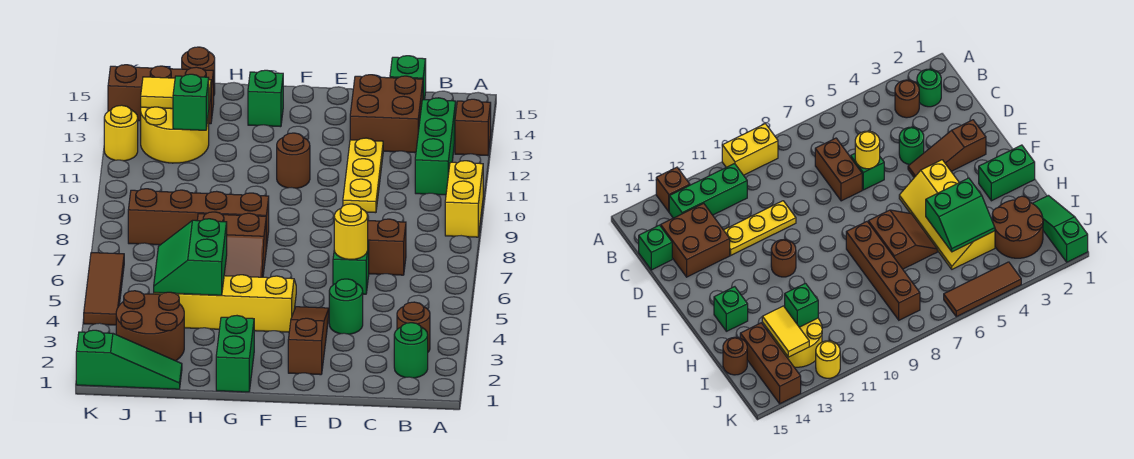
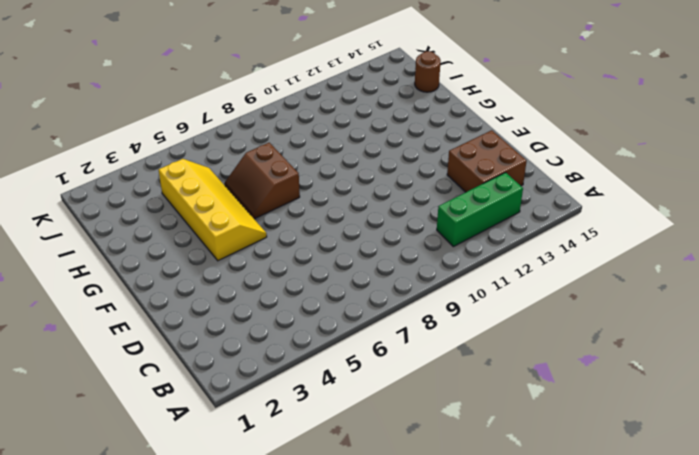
none -> yellow brick A9:A10 level 1
none -> brown brick A13 level 1
none -> green round brick B2 level 1

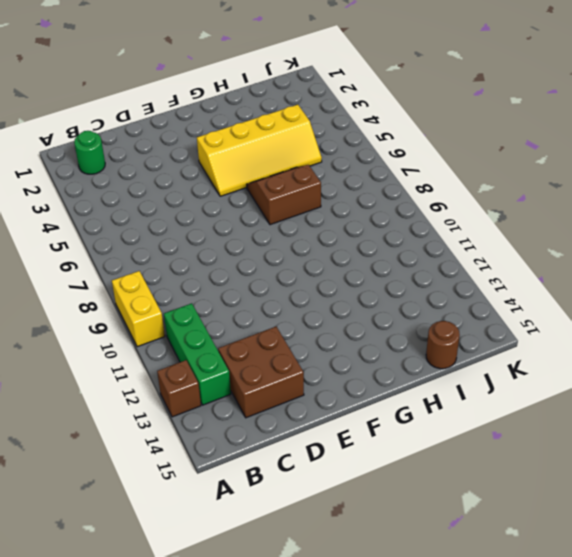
none -> brown round brick B3 level 1
none -> brown brick C7:D7 level 1
none -> green brick C15 level 1

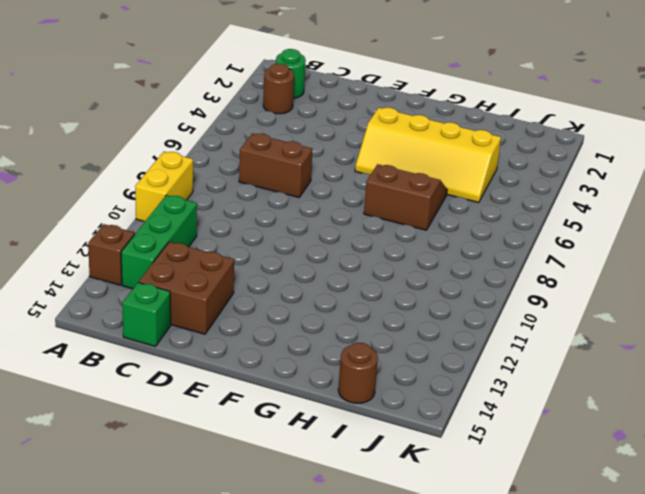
none -> green round brick D4 level 1
none -> green brick D6 level 1
none -> yellow plate D10:D12 level 1

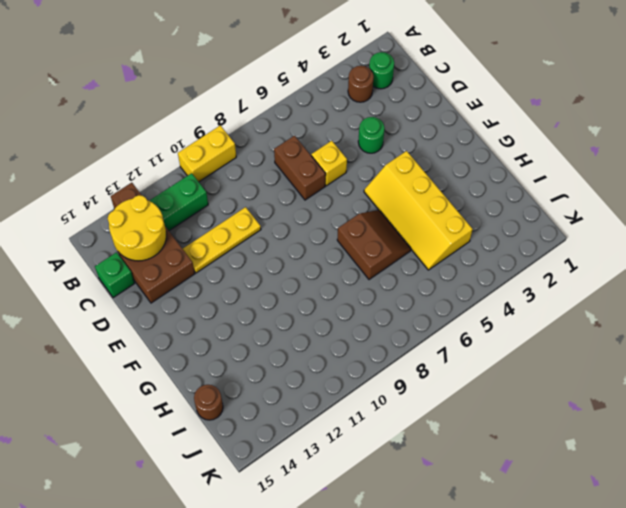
yellow round brick B13:C14 level 2 -> yellow round brick I12:J13 level 1
yellow brick D6 level 1 -> green brick D6 level 1
none -> brown slope E2:E4 level 1 top 2
none -> brown round brick F11 level 1
none -> green brick G1:G2 level 1

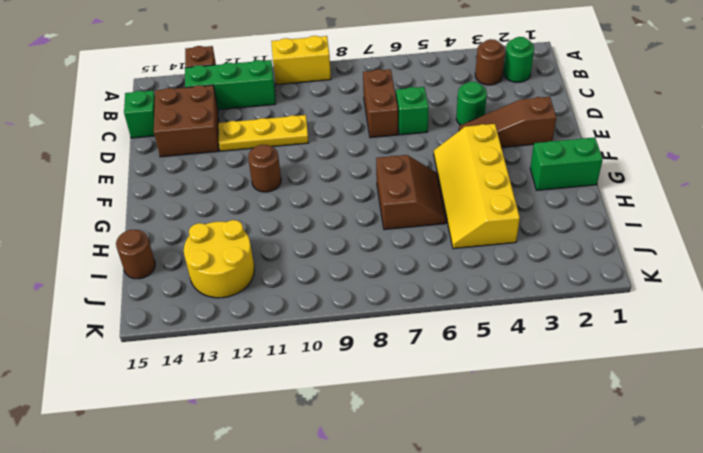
none -> brown brick G8:J8 level 1
none -> green brick G14 level 1
none -> green slope I1:K1 level 1 top K

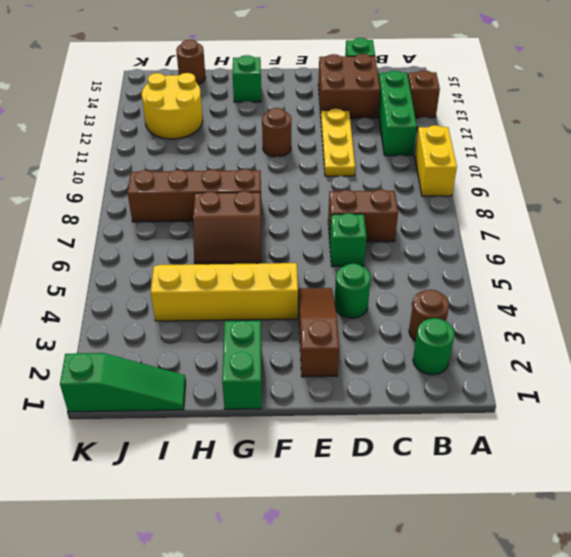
none -> brown round brick I2:J3 level 1
none -> brown brick I14:K14 level 1
none -> brown tile K4:K6 level 1

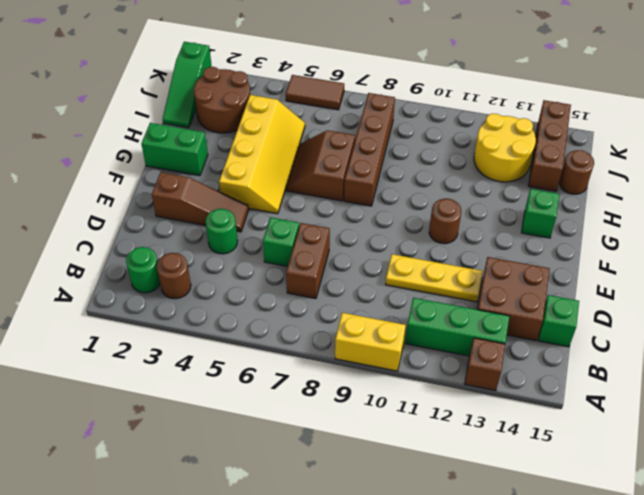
brown tile K5:K6 level 1 -> brown tile K4:K6 level 1
none -> yellow round brick K12 level 1
none -> yellow round brick D6 level 2
none -> green slope H4:I5 level 2 top H

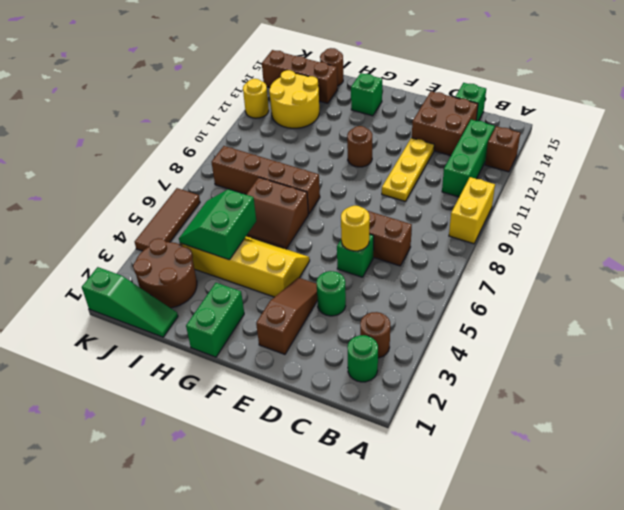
none -> green brick I12 level 2
none -> yellow tile I13:J13 level 2

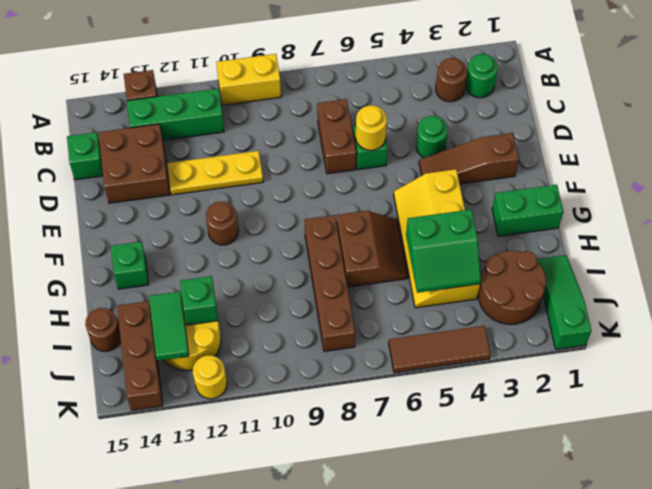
green tile I13:J13 level 2 -> yellow tile I13:J13 level 2

